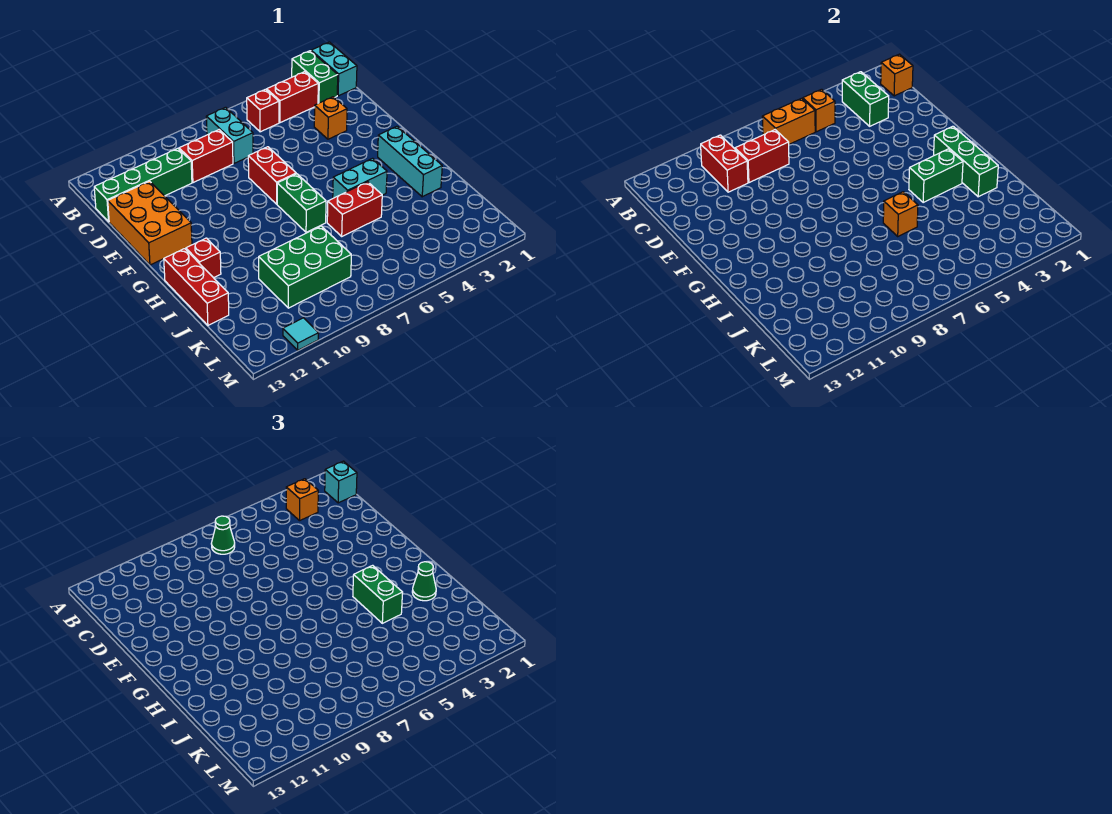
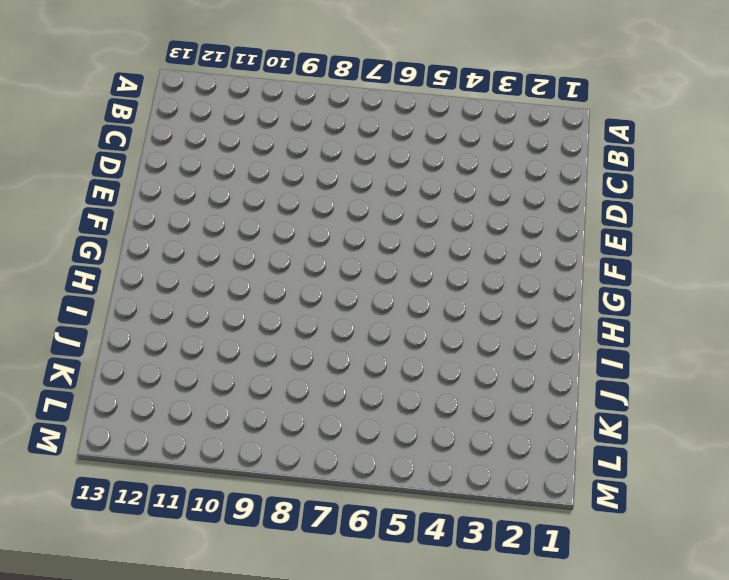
none -> cyan brick A1:B1 level 1
none -> green brick A2:B2 level 1
none -> red brick B3:B4 level 1
none -> red brick B5 level 1

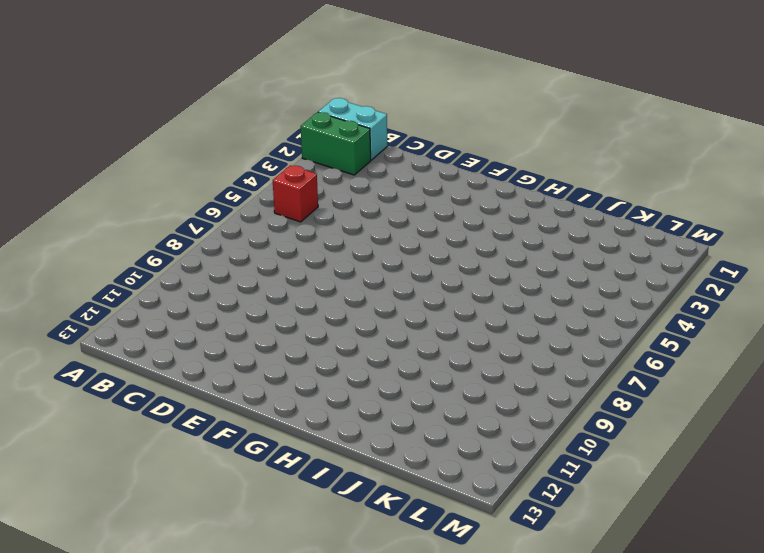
none -> red brick B3:B4 level 1
none -> cyan brick B7:C7 level 1
none -> red brick C8:C9 level 1
none -> green brick C10:C13 level 1

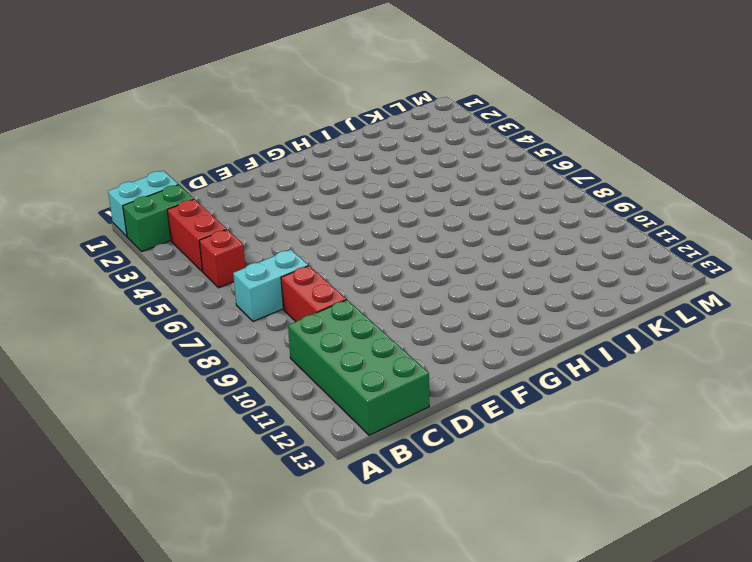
green brick B10:C13 level 1 -> green brick C10:C13 level 1
none -> orange brick D3 level 1
none -> orange brick D12:F13 level 1
none -> red brick E7:F7 level 1
none -> cyan brick G2:I2 level 1

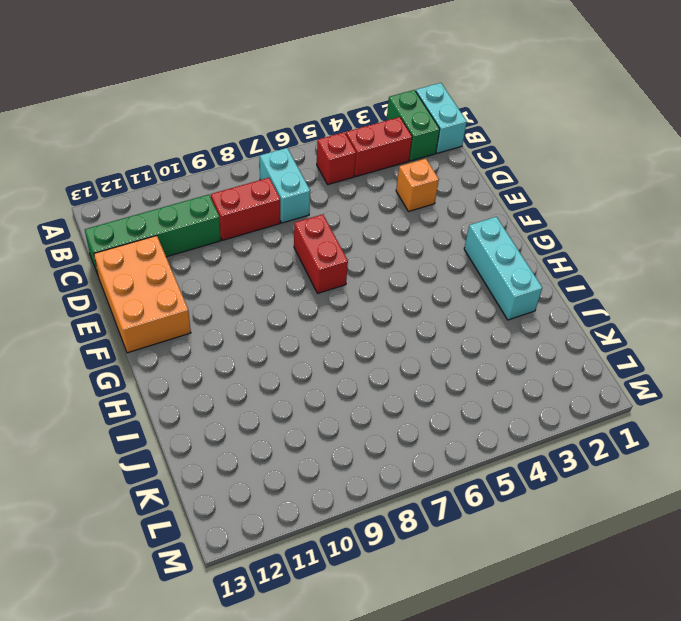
none -> green brick G7:H7 level 1
none -> cyan brick H4:H5 level 1
none -> red brick H12 level 1
none -> red brick H13:J13 level 1

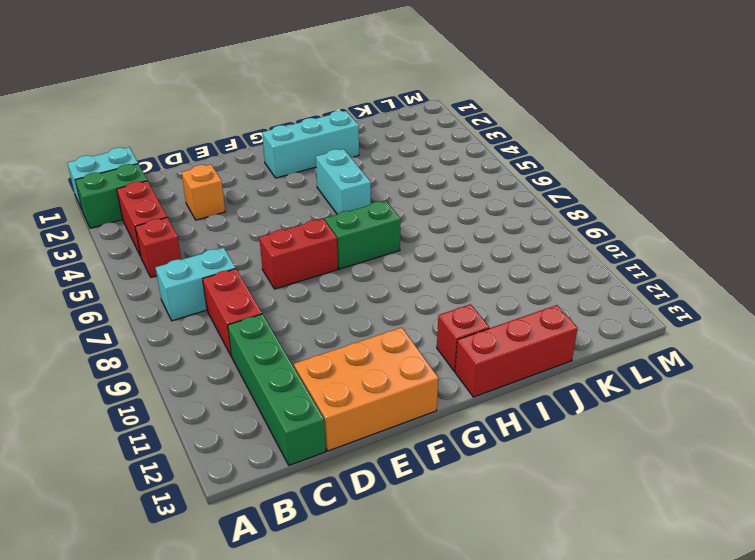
none -> red brick I5:I6 level 1
none -> green brick J8:K10 level 1
none -> cyan tile M11 level 1
none -> orange brick B1 level 2

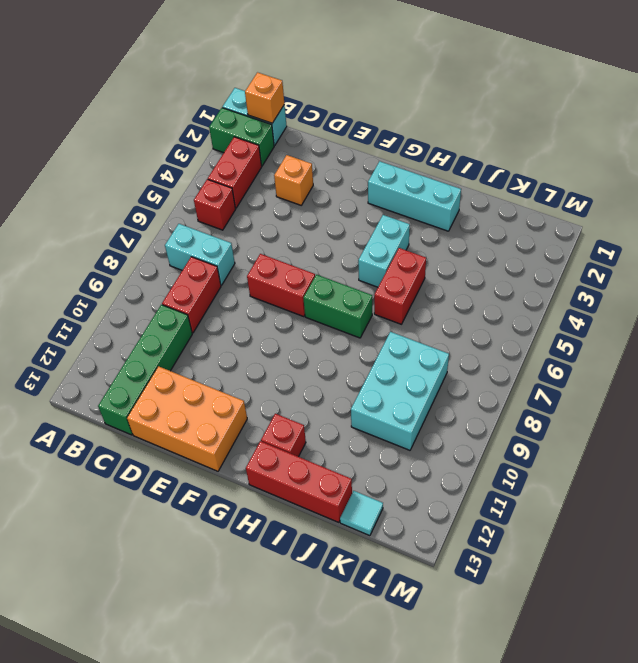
cyan brick J8:K10 level 1 -> green brick J8:K10 level 1
cyan tile K13 level 1 -> cyan tile M11 level 1
none -> green brick B3:C3 level 2
none -> orange brick B5 level 2
none -> orange brick B6:B7 level 2
none -> red brick B10:C10 level 2

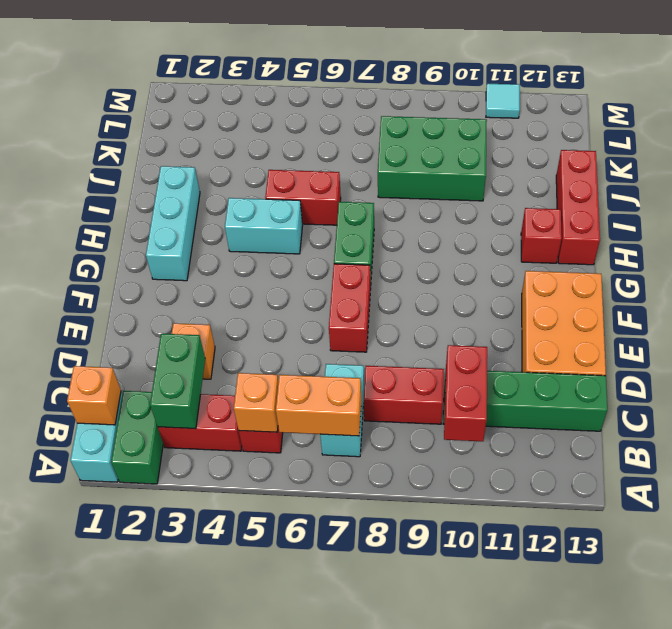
none -> red brick C8:C9 level 2
none -> green brick G2:I2 level 2
none -> green brick H3:H4 level 2
none -> orange brick I6 level 2

